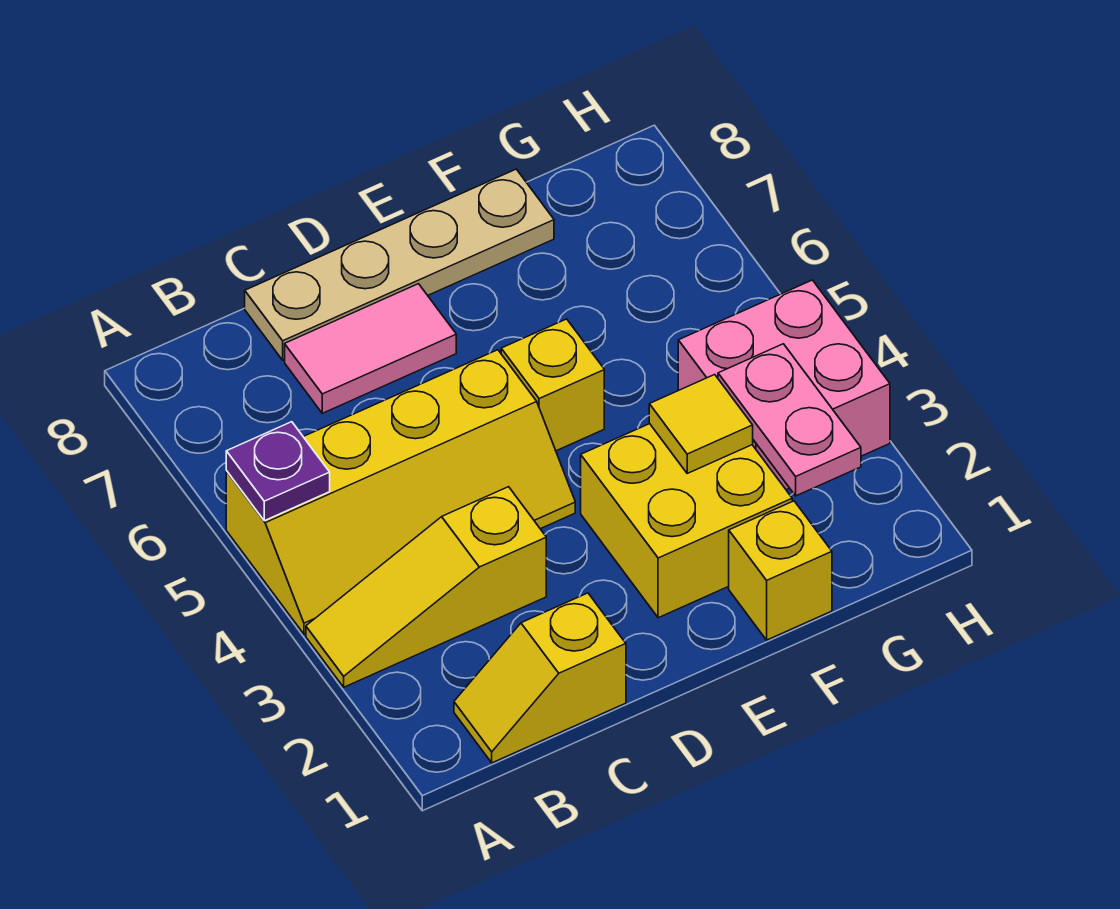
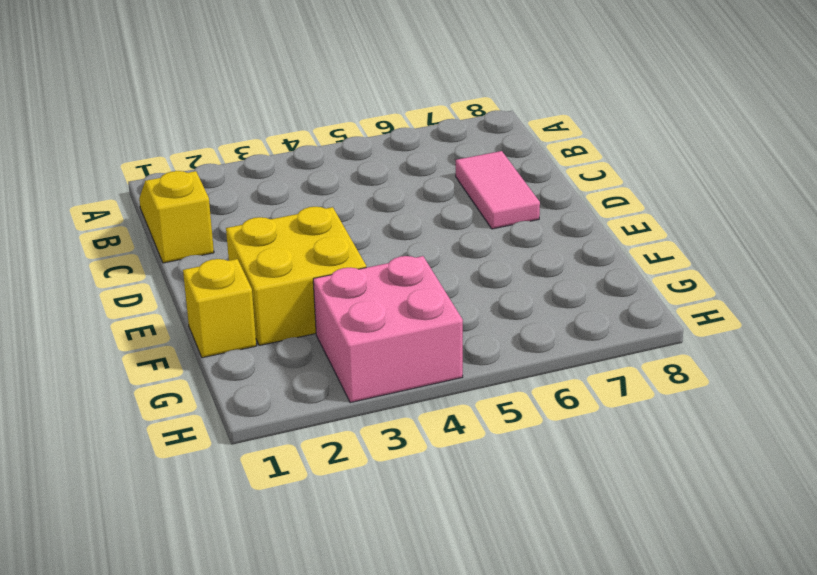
none -> yellow slope A3:C3 level 1 top C
none -> yellow slope A4:D5 level 1 top 5
none -> tan plate C8:F8 level 1

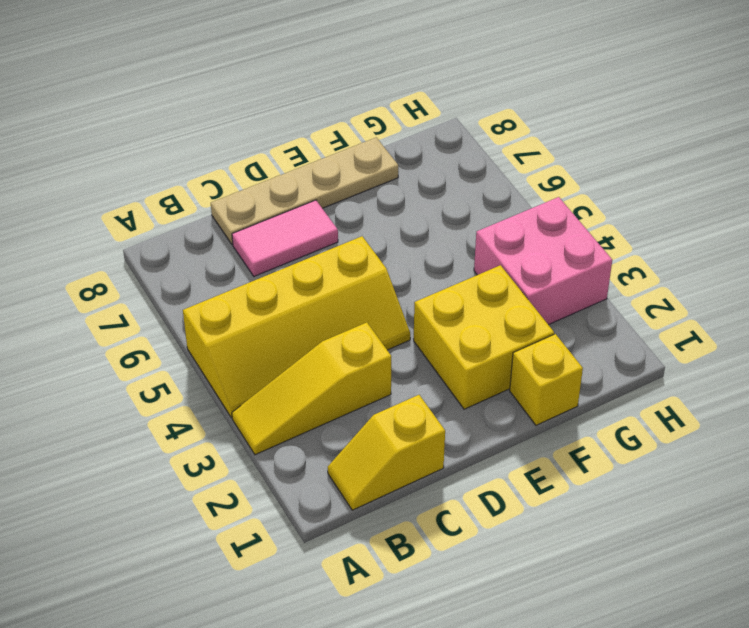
none -> yellow brick E5 level 1
none -> purple plate A5 level 2
none -> yellow tile F3 level 2

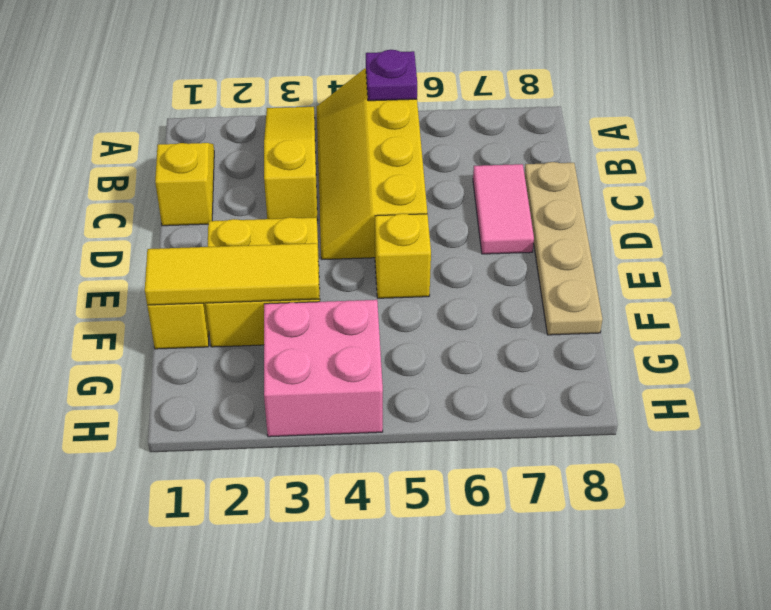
yellow tile F1:F3 level 2 -> yellow tile F3 level 2
none -> pink plate G2:G3 level 2

